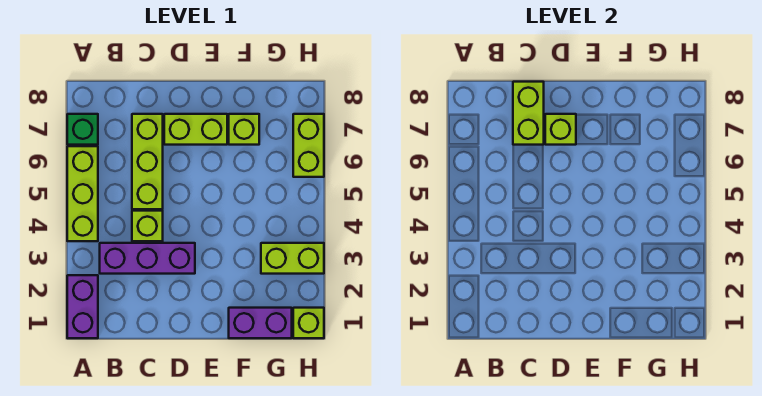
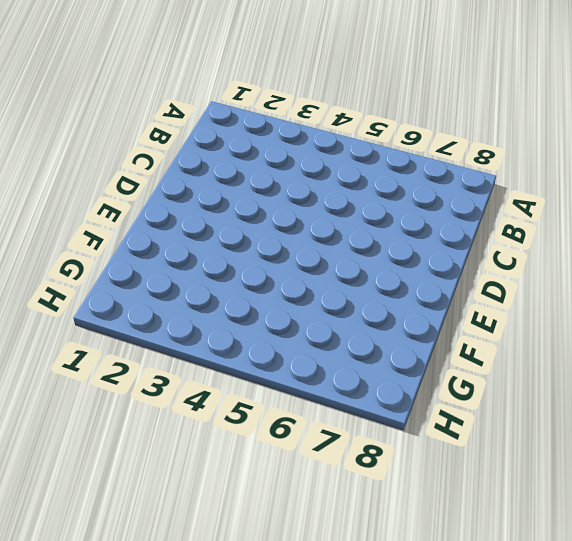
none -> purple brick A1:A2 level 1
none -> lime brick A4:A6 level 1
none -> green brick A7 level 1

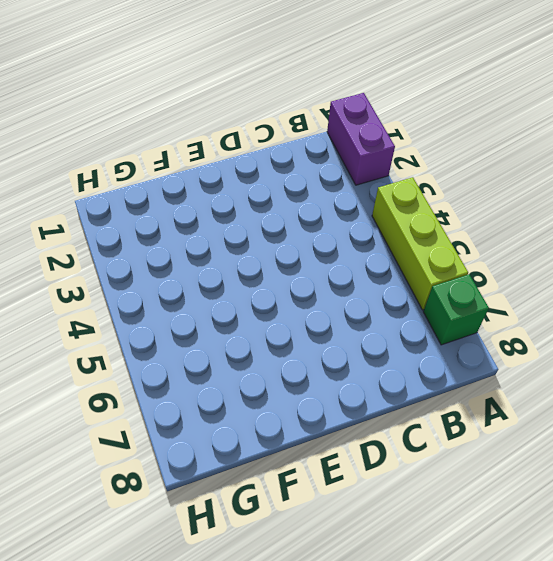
none -> purple brick B3:D3 level 1
none -> lime brick C4 level 1
none -> lime brick C5:C7 level 1

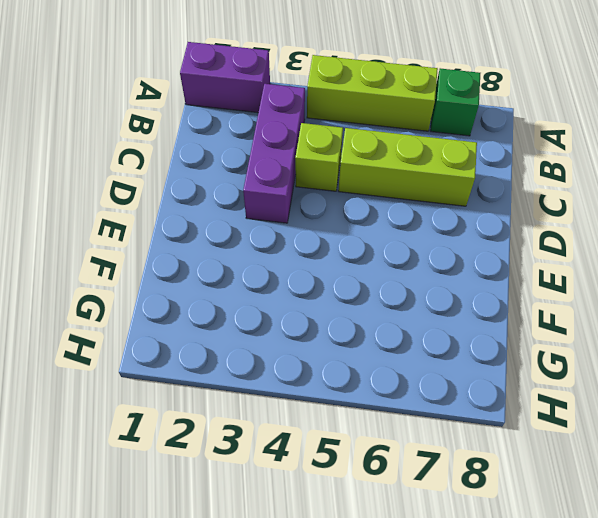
none -> lime brick D7:E7 level 1
none -> purple brick F1:G1 level 1
none -> lime brick F7 level 1

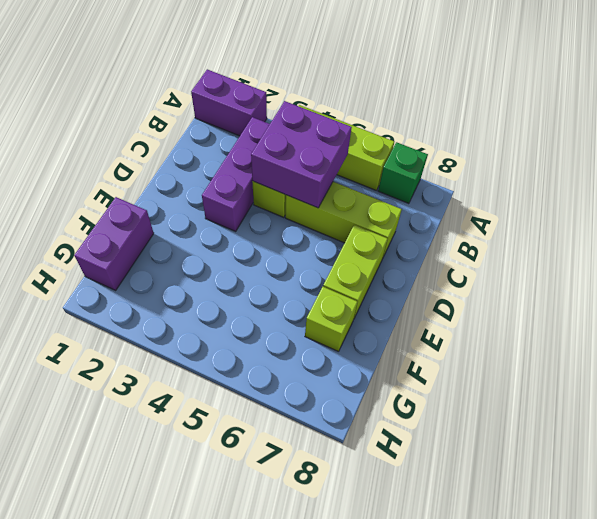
purple brick B4:C5 level 2 -> none
none -> lime brick G3:H3 level 1
none -> lime brick H1 level 1
none -> lime brick H6:H7 level 1

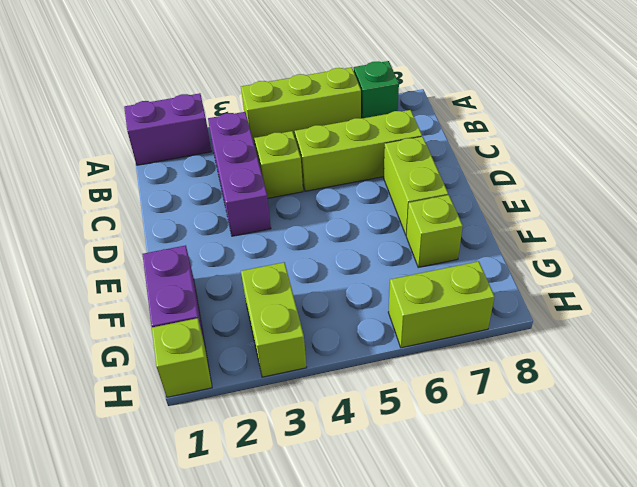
none -> lime brick C7:C8 level 2
none -> lime brick D7 level 2

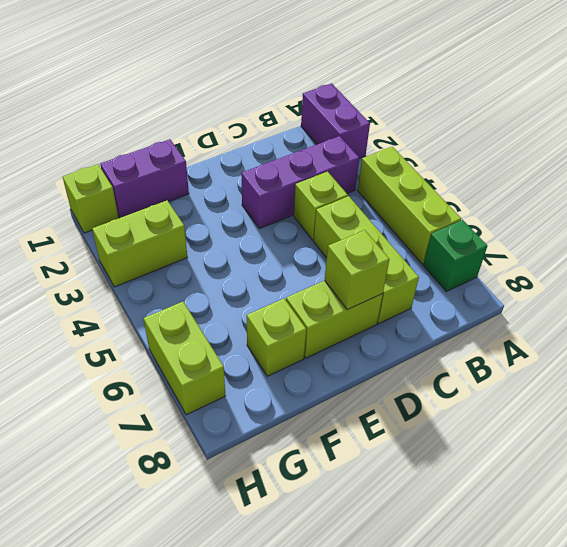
none -> lime brick C7:C8 level 2

